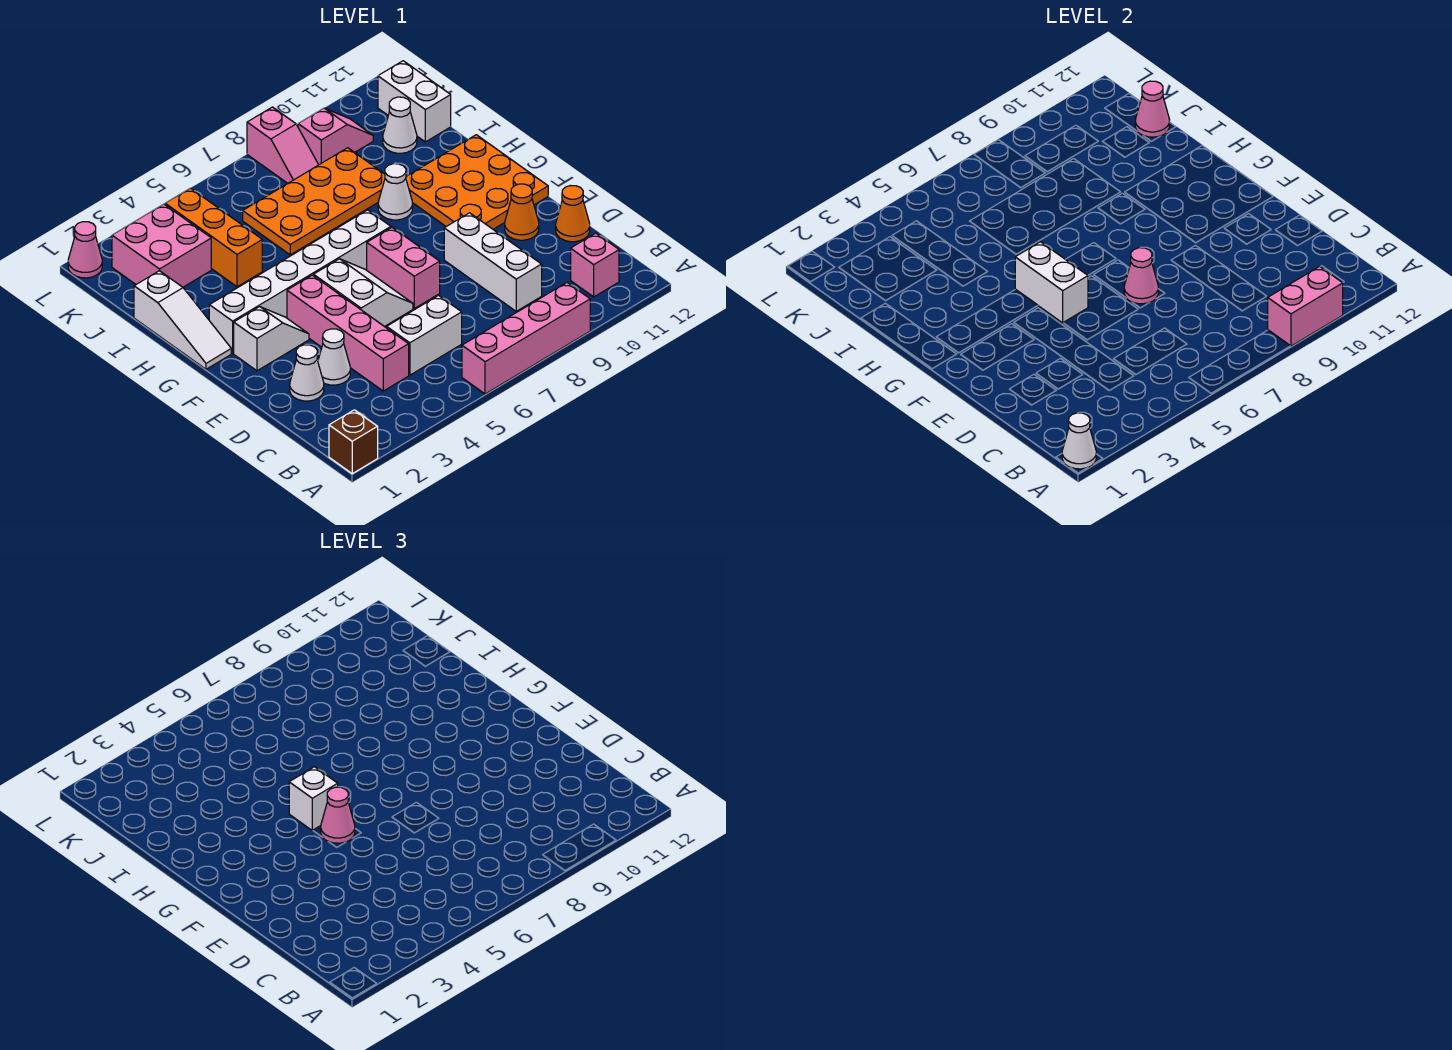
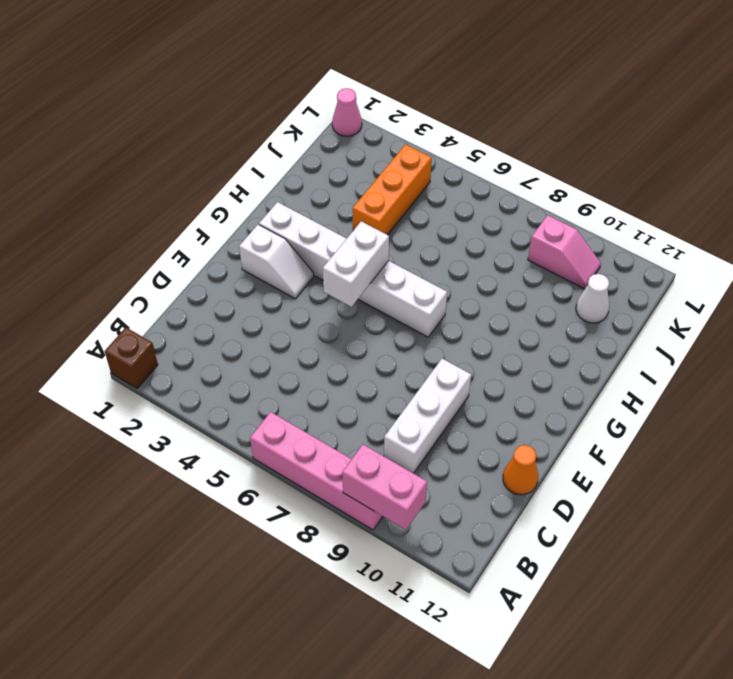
none -> pink brick B11 level 1
none -> pink brick C4:F4 level 1
none -> white brick C5:C6 level 1
none -> white cone D2 level 1

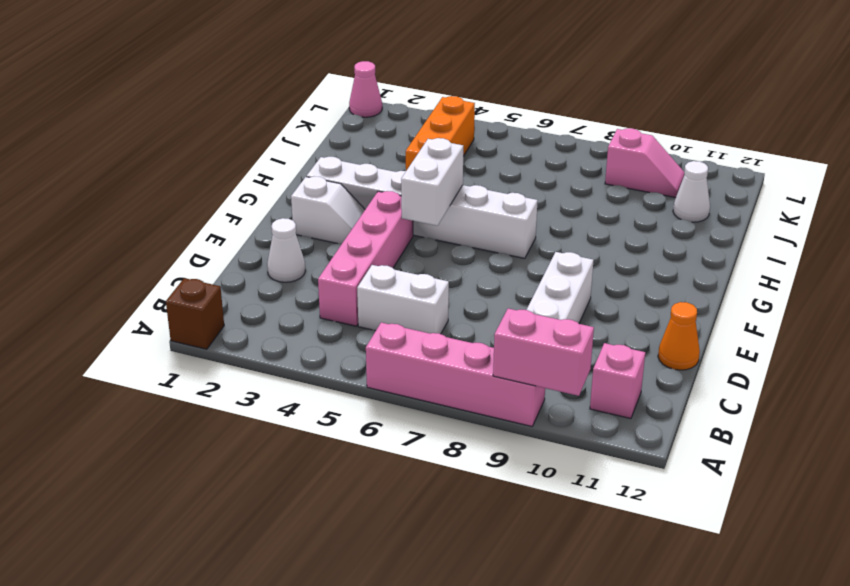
none -> white cone D3 level 1
none -> white slope E5:F6 level 1 top 5
none -> pink brick E7:F7 level 1
none -> orange cone E11 level 1

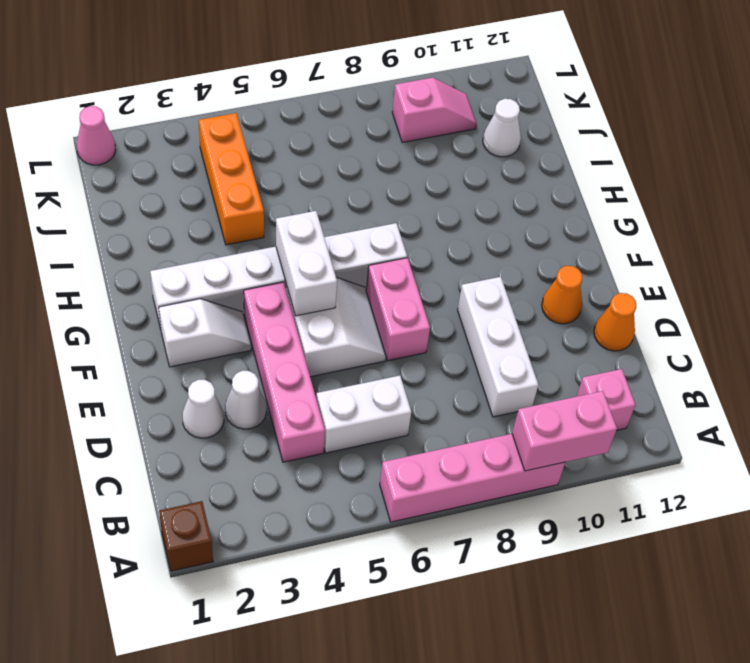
none -> orange plate F10:H12 level 1
none -> white slope G1:I1 level 1 top I
none -> white cone H9 level 1
none -> orange plate I6:J9 level 1

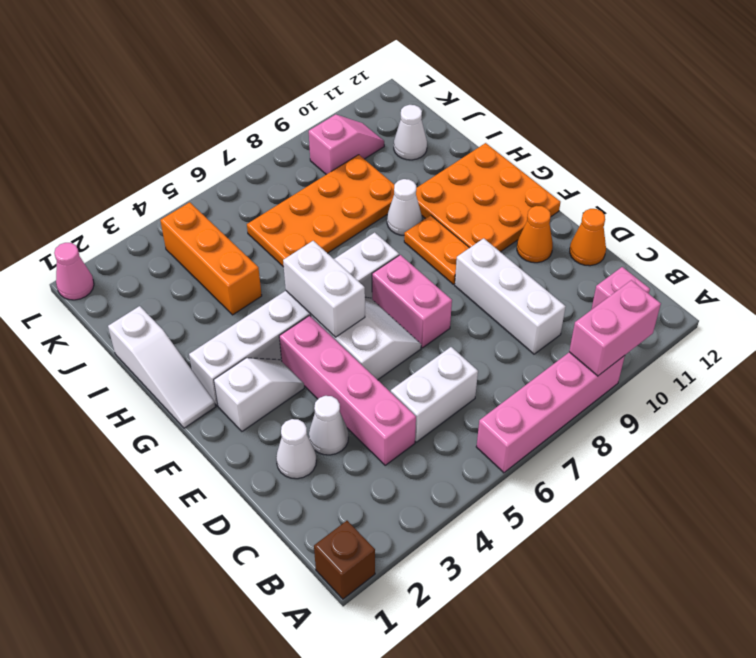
orange plate F9:G9 level 1 -> none
none -> pink brick J2:K3 level 1
none -> white brick J12:K12 level 1
none -> pink slope K8:L8 level 1 top L
none -> white cone A1 level 2

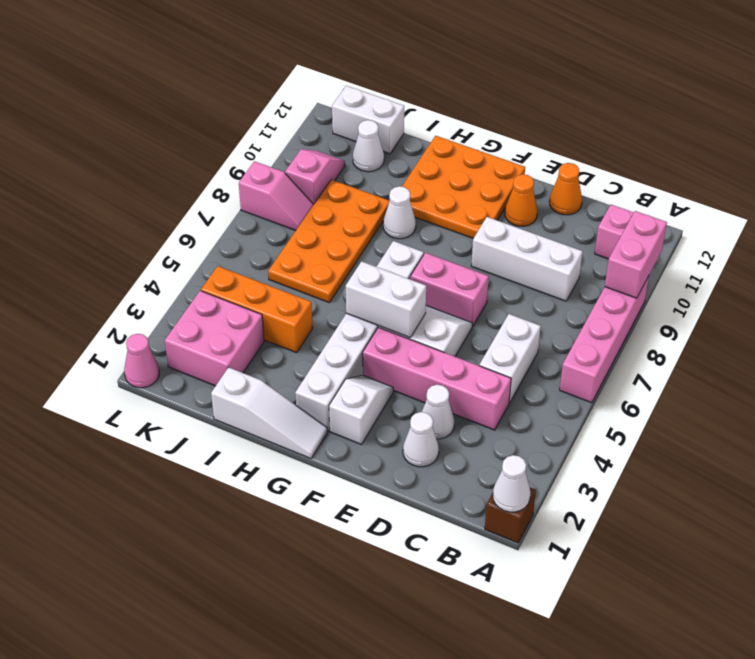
none -> pink cone E7 level 2
none -> pink cone J12 level 2
none -> pink cone F5 level 3
none -> white brick G5 level 3

